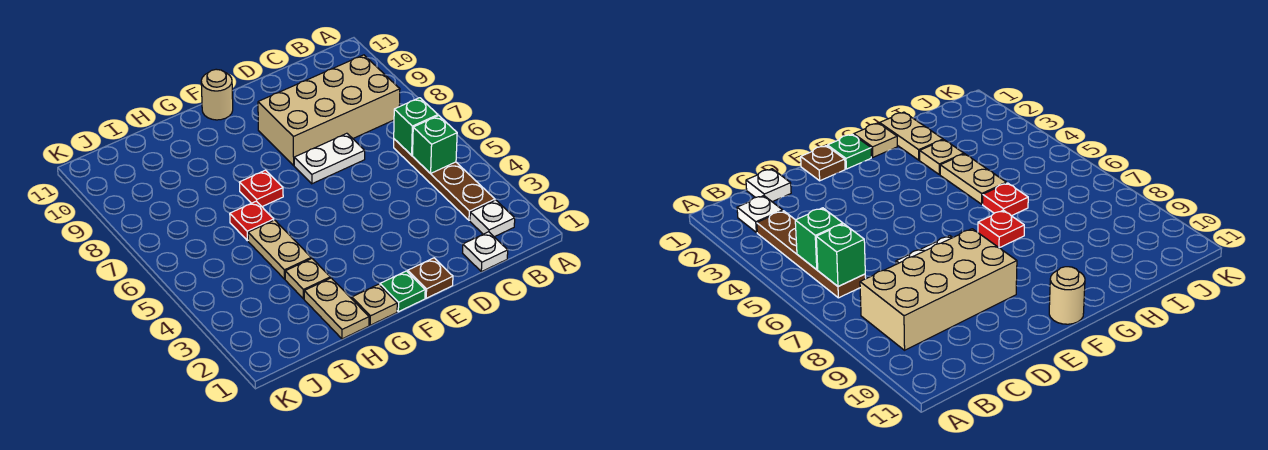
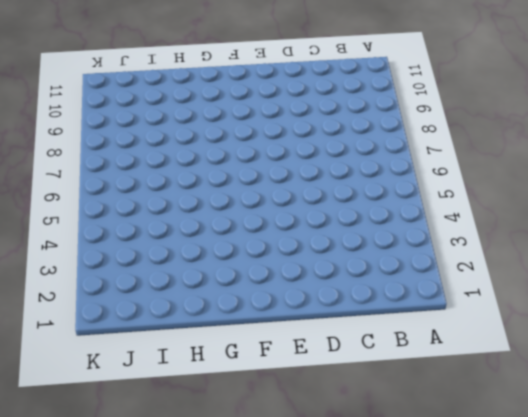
none -> white plate B2 level 1
none -> brown plate B3:B6 level 1
none -> tan brick B8:E9 level 1

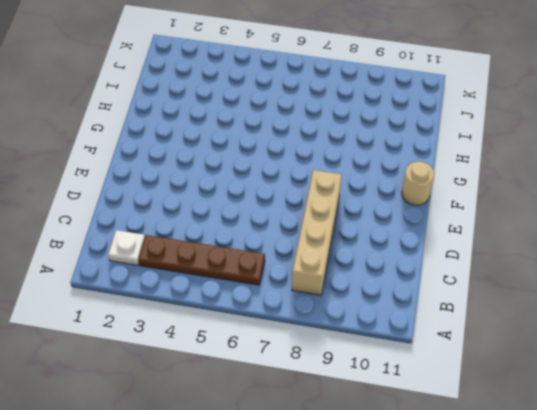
tan brick B8:E8 level 1 -> tan brick B8:E9 level 1
none -> white plate C1 level 1
none -> white plate D7:E7 level 1
none -> brown plate E1 level 1

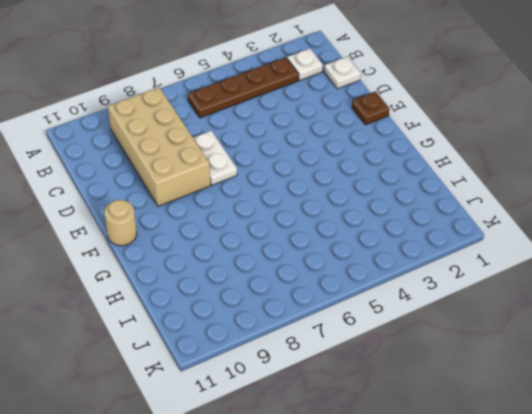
none -> green plate F1 level 1
none -> tan plate G1 level 1
none -> red plate G7 level 1

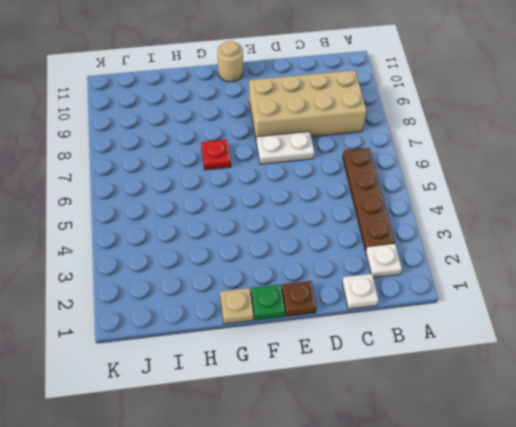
none -> tan plate H1:H2 level 1
none -> tan plate H3 level 1
none -> tan plate H4:H5 level 1

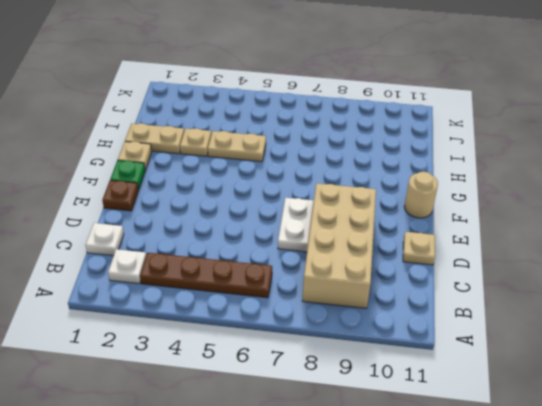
tan plate D11 level 1 -> none
none -> red plate G7 level 1
none -> red plate H6 level 1
none -> green brick B5 level 2

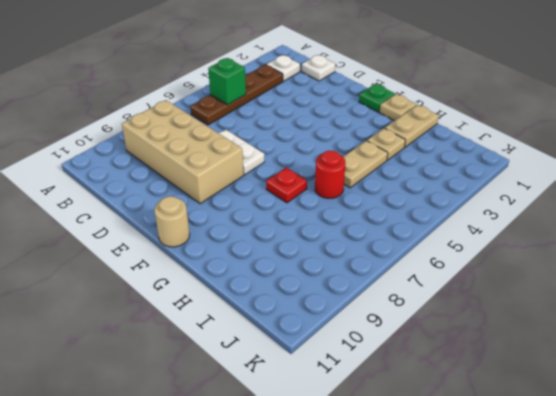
red round brick H6 level 1 -> red plate H6 level 1
none -> brown plate E1 level 1
none -> green brick B6 level 2

